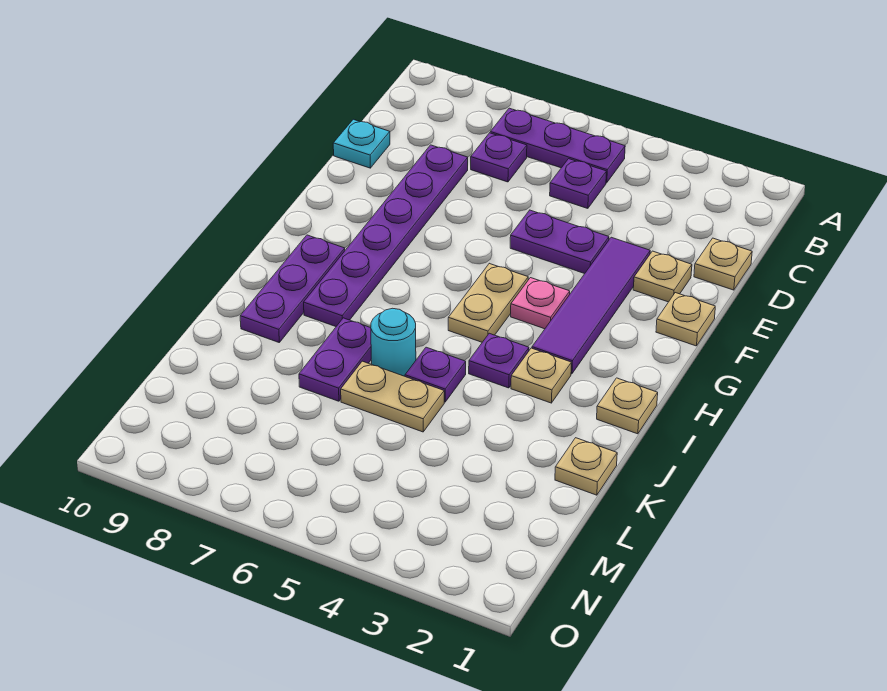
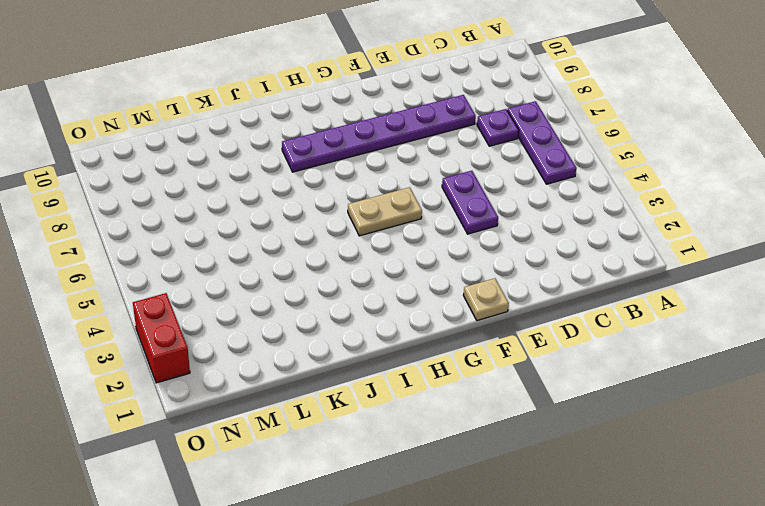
red brick O2:O3 level 1 -> none
none -> purple plate C5 level 1
none -> tan plate D1 level 1
none -> cyan plate D10 level 1

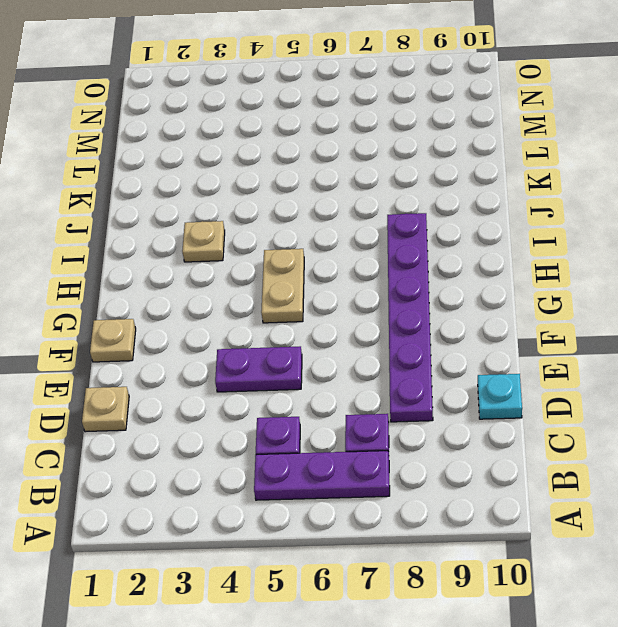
none -> tan plate E2 level 1
none -> purple tile E3:H3 level 1
none -> pink plate G4 level 1

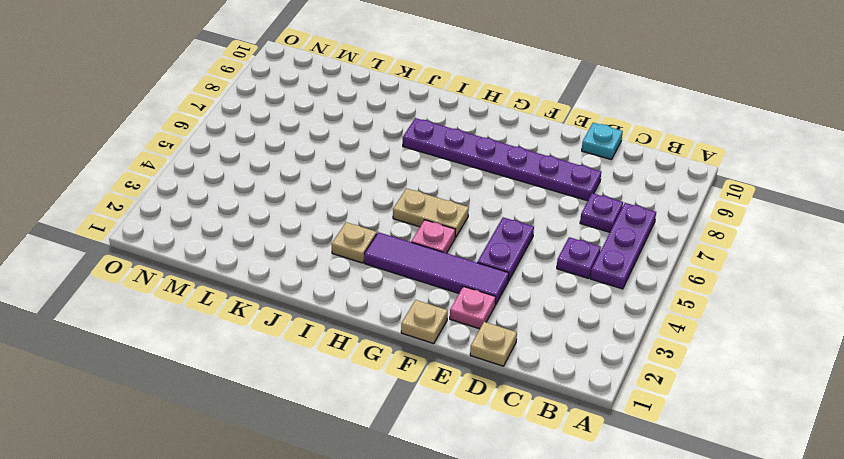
pink plate E2 level 1 -> tan plate E2 level 1
none -> purple plate H9:J9 level 1
none -> tan plate I1 level 1
none -> purple plate I4 level 1

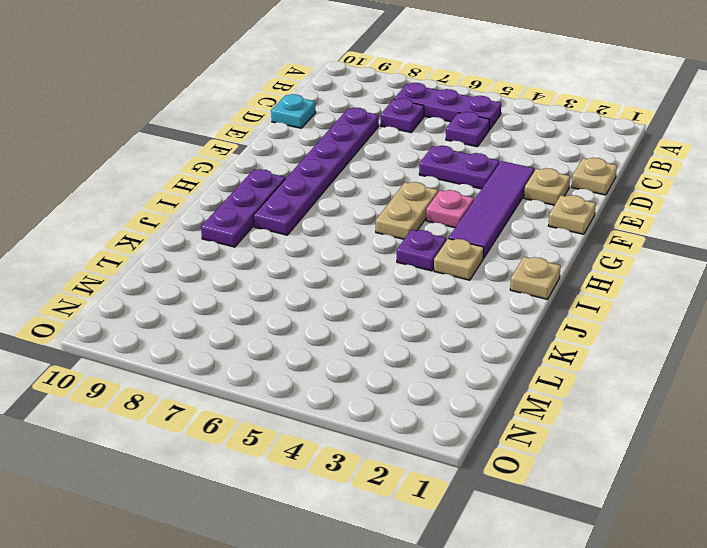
none -> purple plate J5 level 1
none -> cyan round brick J6 level 1
none -> purple plate J7:K7 level 1

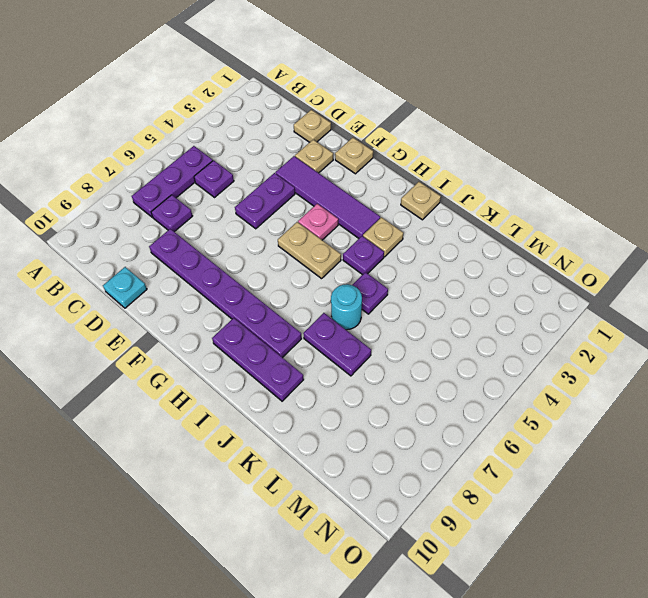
none -> tan plate K1 level 1
none -> tan plate K5:K6 level 1

